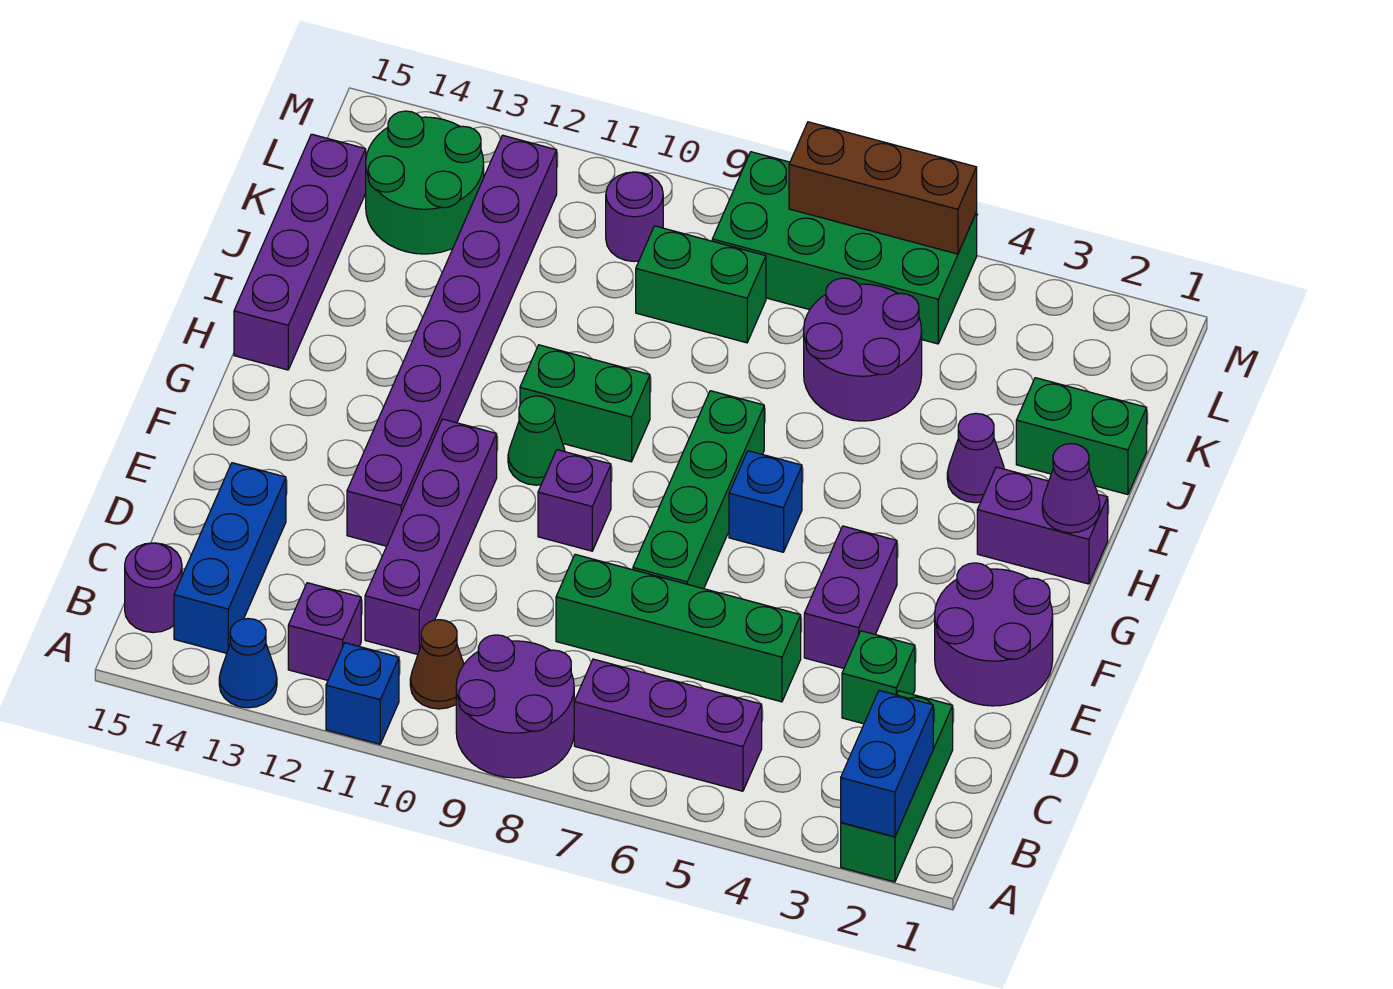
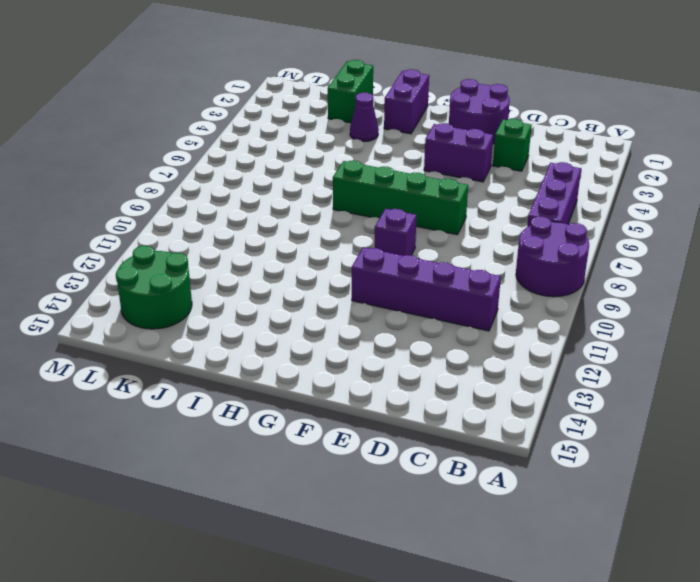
none -> green brick A2:C2 level 1
none -> blue brick A11 level 1
none -> blue cone A13 level 1
none -> brown cone B10 level 1

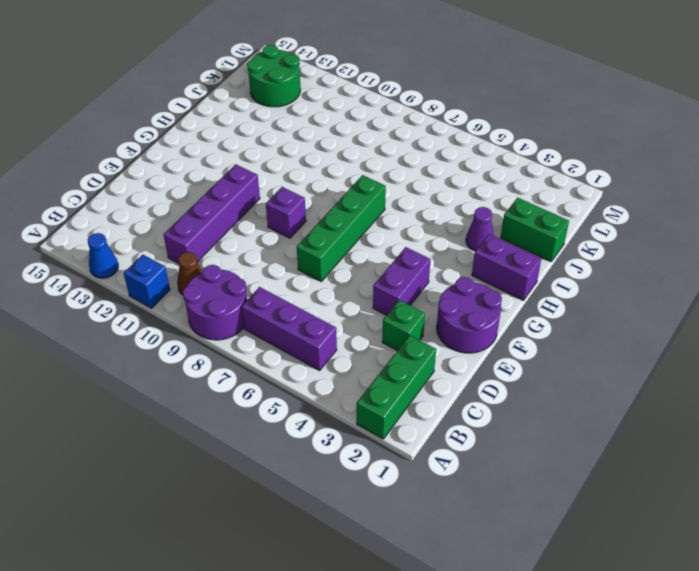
none -> purple brick B12 level 1
none -> blue brick B14:D14 level 1
none -> purple round brick B15 level 1
none -> green brick D5:D8 level 1

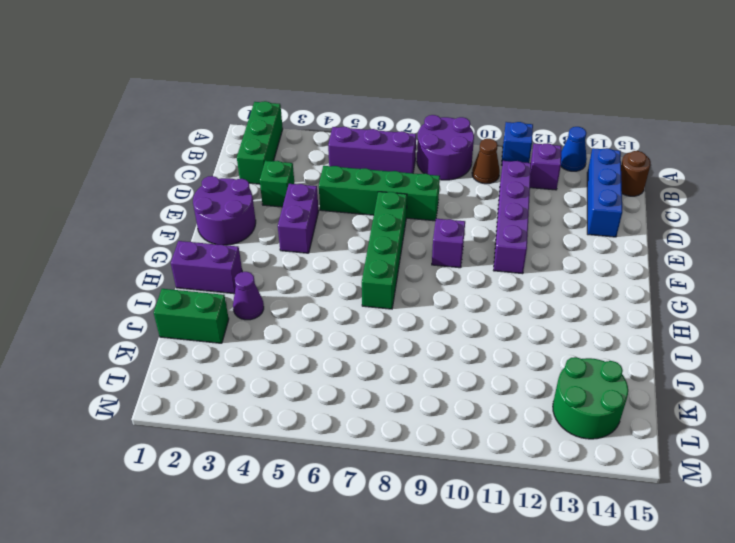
brown round brick B15 level 1 -> purple round brick B15 level 1
none -> purple brick E12:L12 level 1
none -> blue brick G6 level 1
none -> green cone G10 level 1
none -> green brick H9:H10 level 1

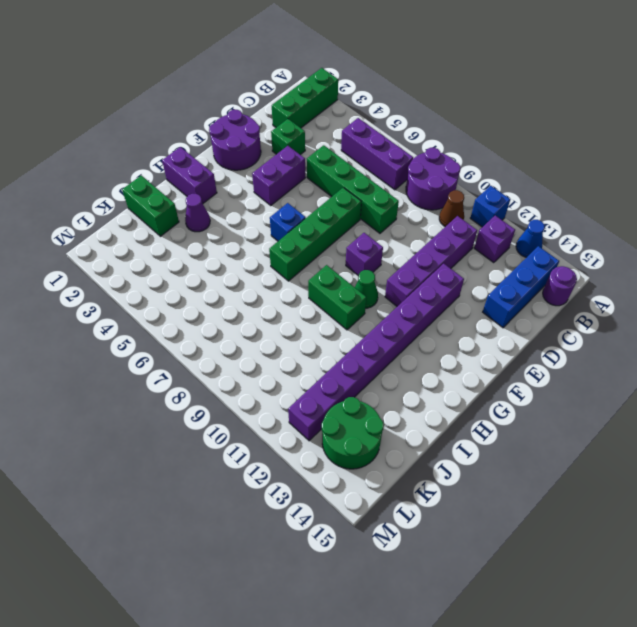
none -> purple brick H15:K15 level 1
none -> purple round brick J5:K6 level 1
none -> green brick K8:K9 level 1
none -> green brick L5:M8 level 1

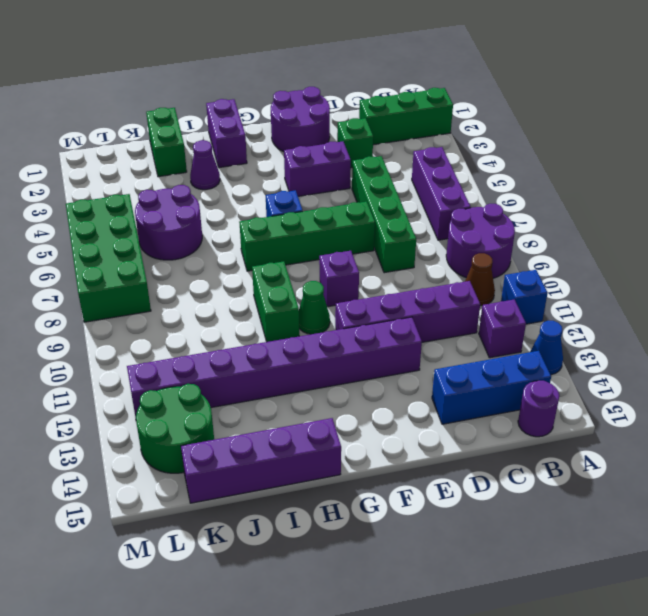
none -> green brick K8:K9 level 1
none -> purple round brick L10 level 1
none -> blue brick A2:B2 level 2
none -> purple cone H1 level 2

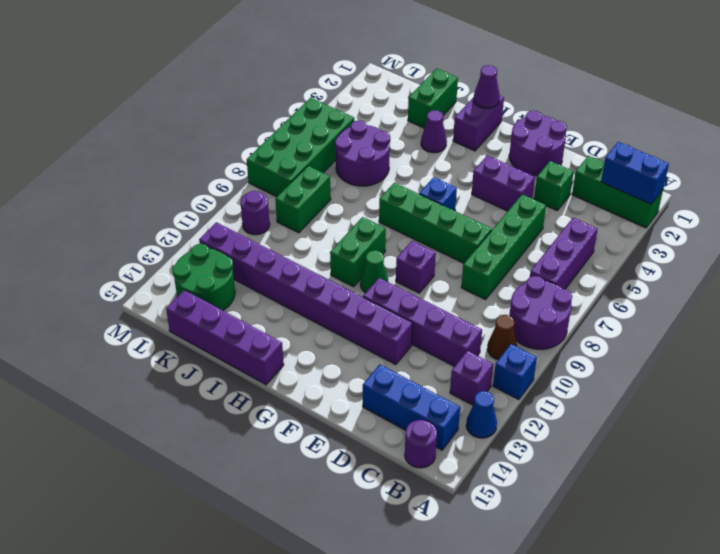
none -> brown brick M5:M7 level 2

